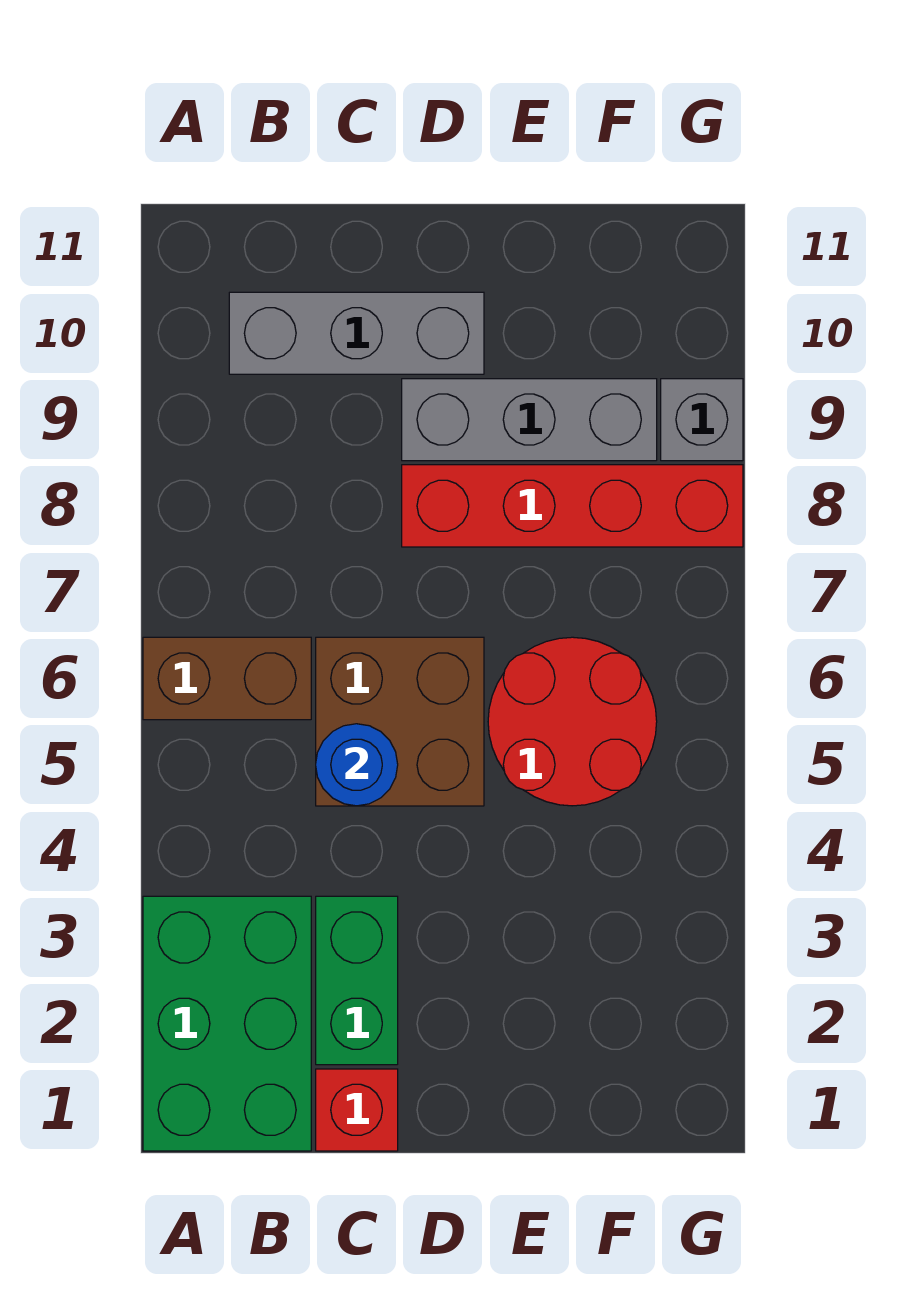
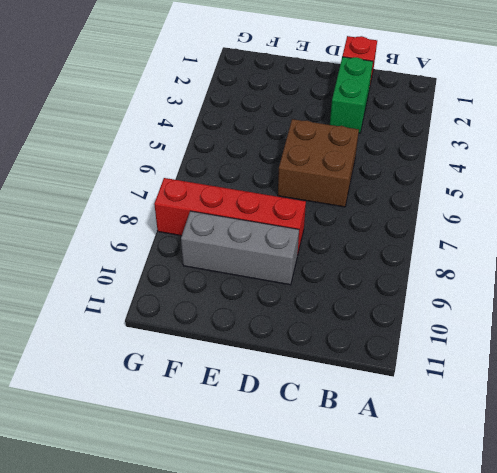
none -> green brick A1:B3 level 1
none -> brown brick A6:B6 level 1

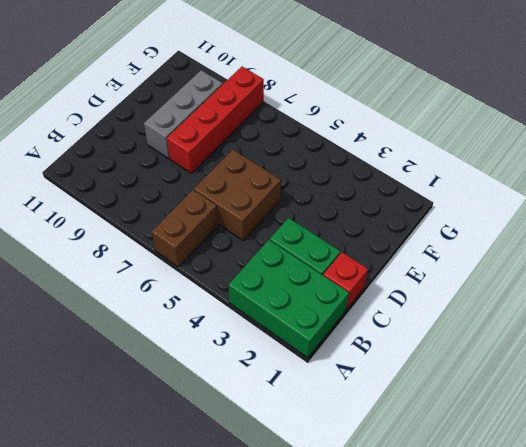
none -> grey brick B10:D10 level 1
none -> red round brick E5:F6 level 1

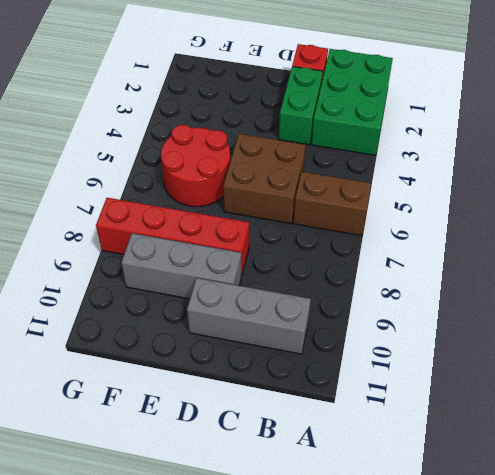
none -> grey brick G9 level 1
none -> blue round brick C5 level 2

